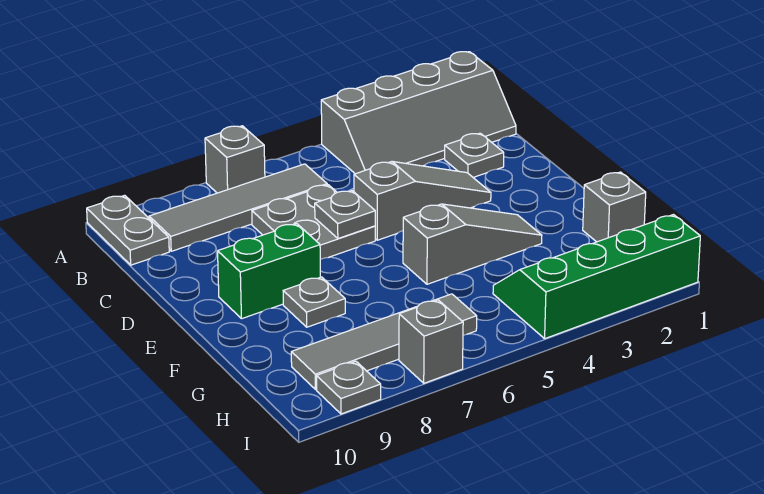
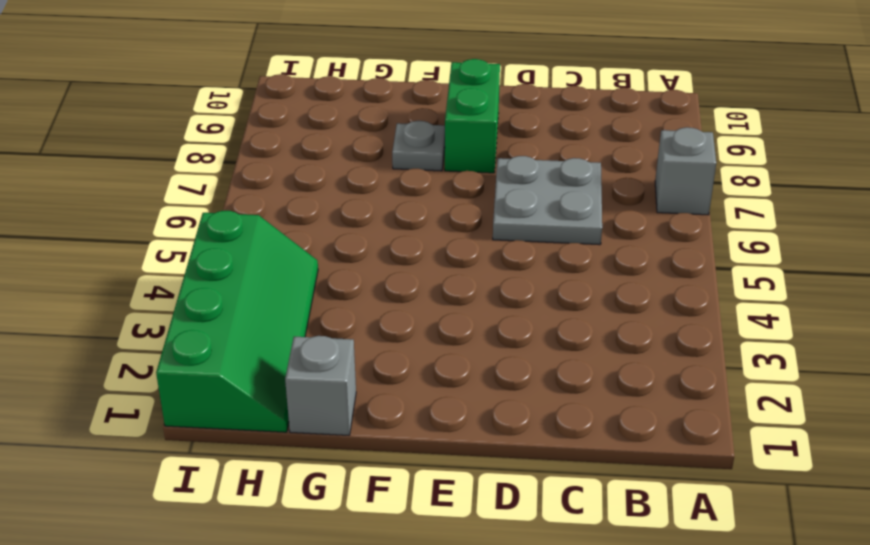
none -> grey slope A1:B4 level 1 top A
none -> grey plate A10:B10 level 1
none -> grey tile B6:B9 level 1

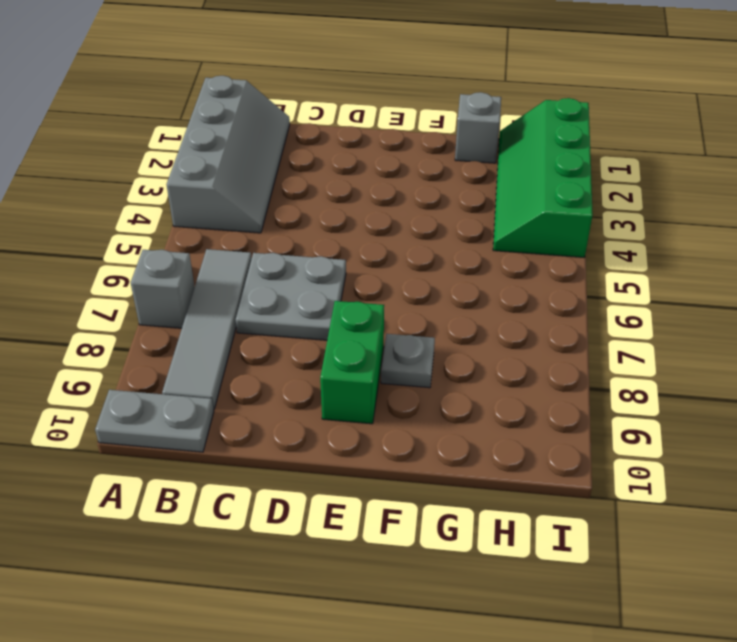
none -> grey plate C2 level 1
none -> grey slope D3:D5 level 1 top 5
none -> grey slope F3:F5 level 1 top 5

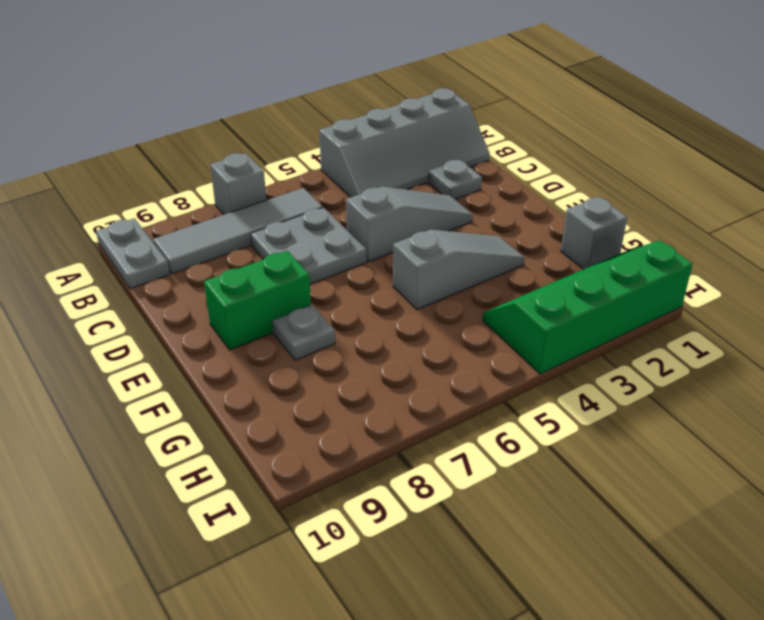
none -> grey tile H6:H9 level 1
none -> grey brick I7 level 1
none -> grey plate I9 level 1

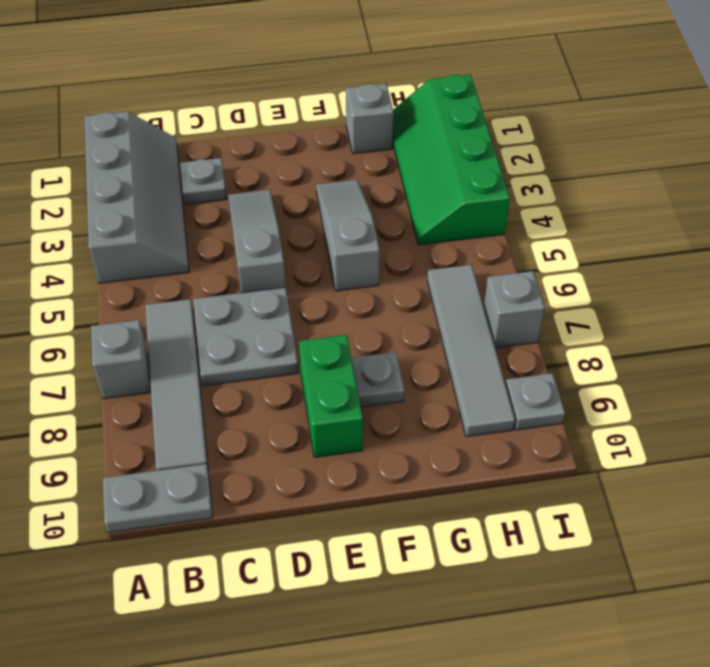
none -> grey plate D6 level 2

